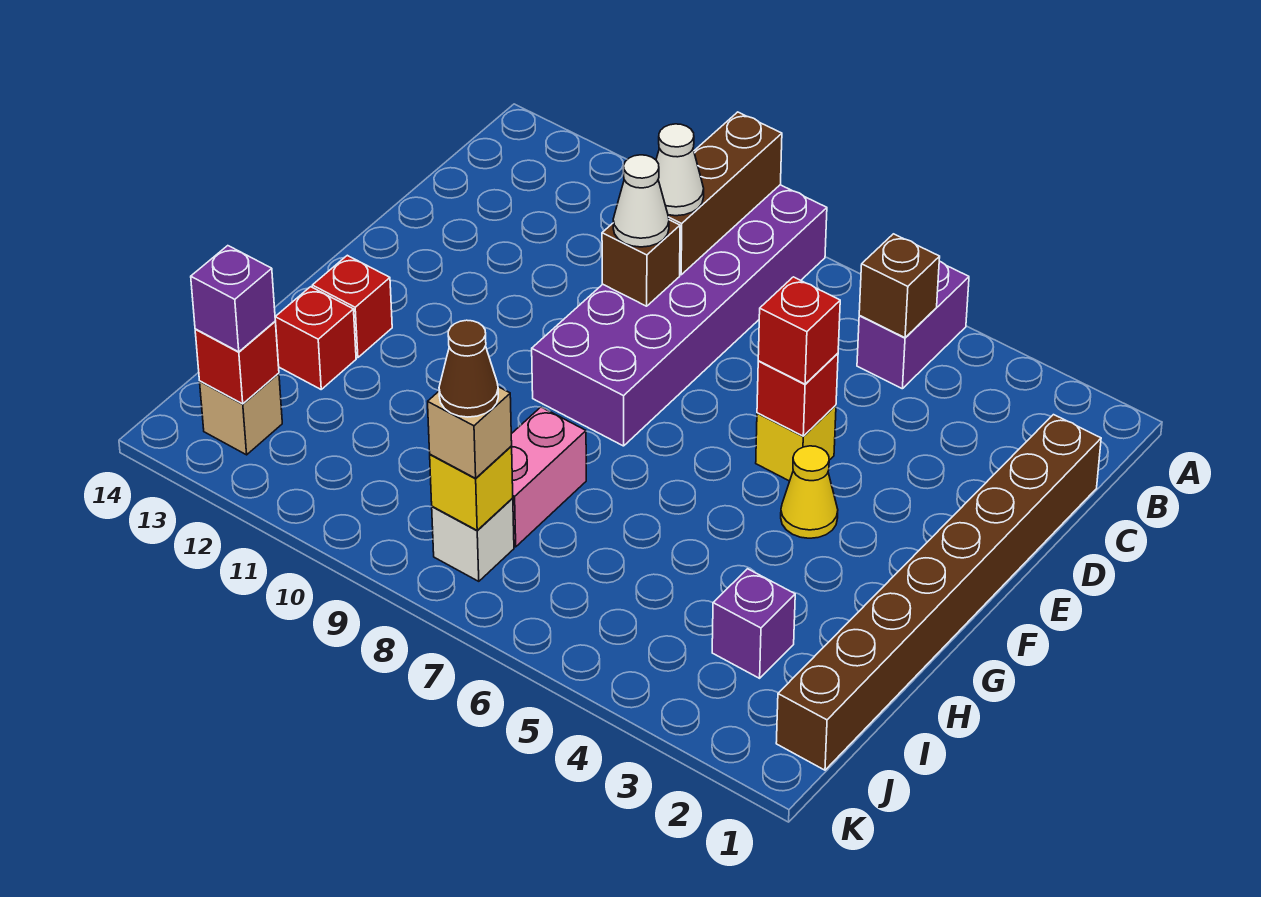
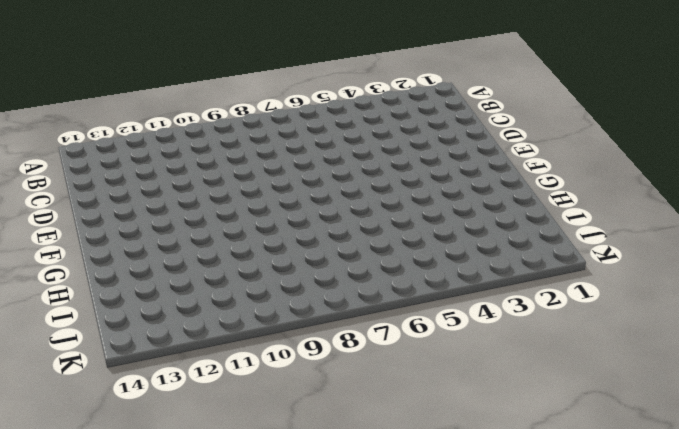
none -> purple brick A5:B5 level 1
none -> purple brick A8:F9 level 1
none -> brown brick C1:J1 level 1

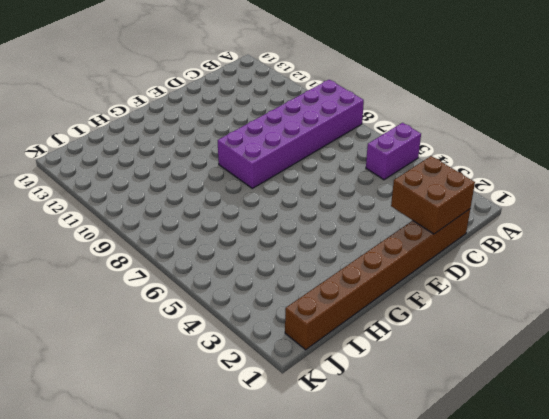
brown brick C1:D2 level 2 -> none
none -> yellow brick E5 level 1
none -> yellow cone F4 level 1
none -> red brick G13 level 1

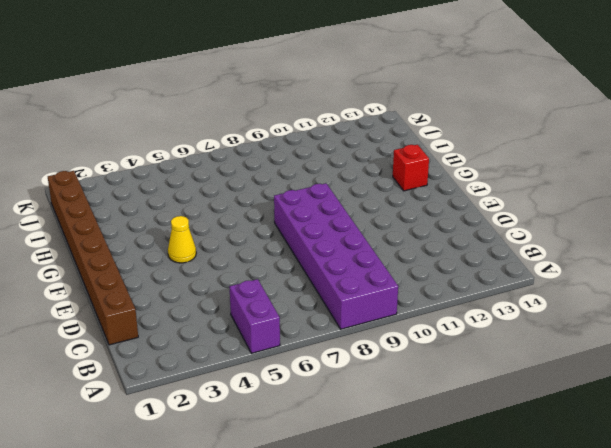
none -> yellow brick E5 level 1
none -> pink brick H8:I8 level 1
none -> red brick H13 level 1

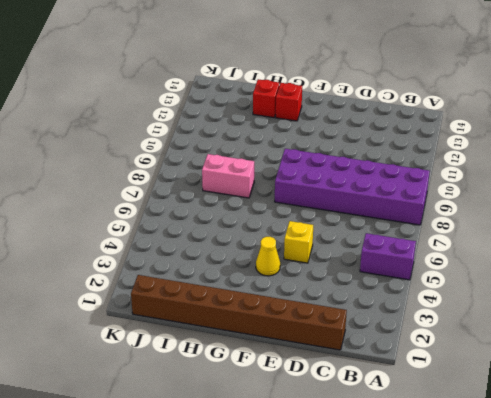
none -> purple brick I3 level 1
none -> white brick J8 level 1
none -> tan brick J13 level 1

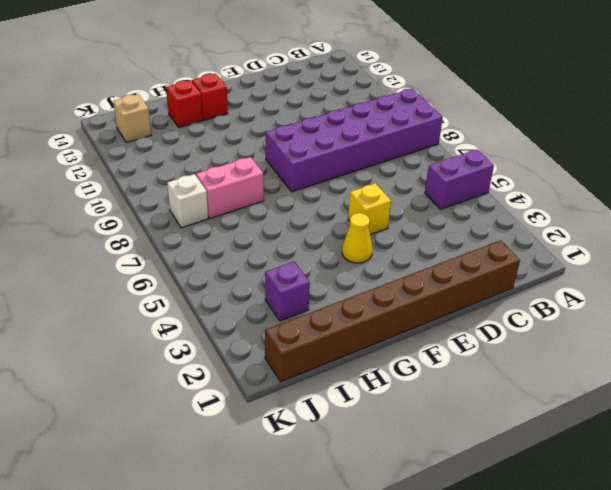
none -> brown brick A9:C9 level 2
none -> brown brick B5 level 2
none -> brown brick D9 level 2

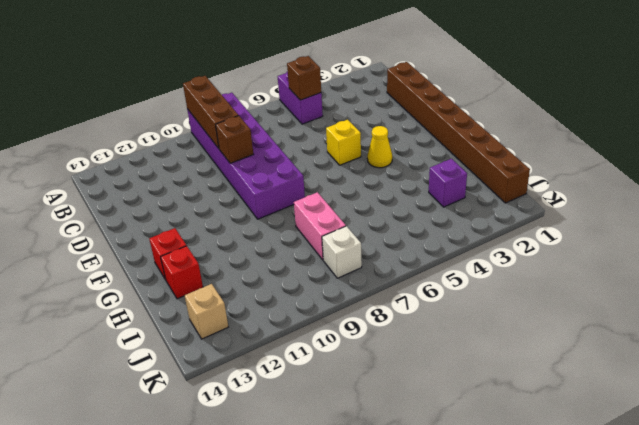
none -> red brick E5 level 2
none -> yellow brick J8 level 2
none -> red brick J13 level 2

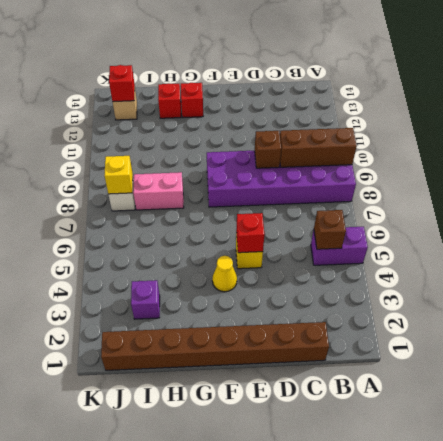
none -> white cone C9 level 3
none -> white cone D9 level 3
none -> red brick E5 level 3

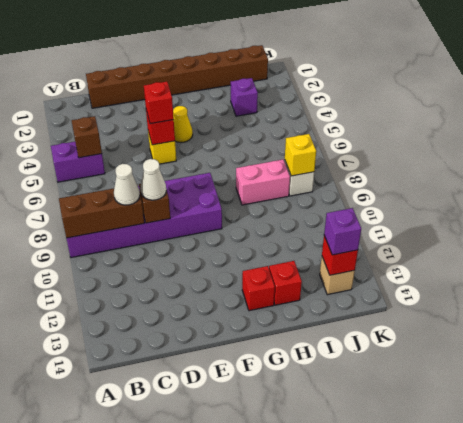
none -> tan brick J8 level 3
none -> brown cone J8 level 4

